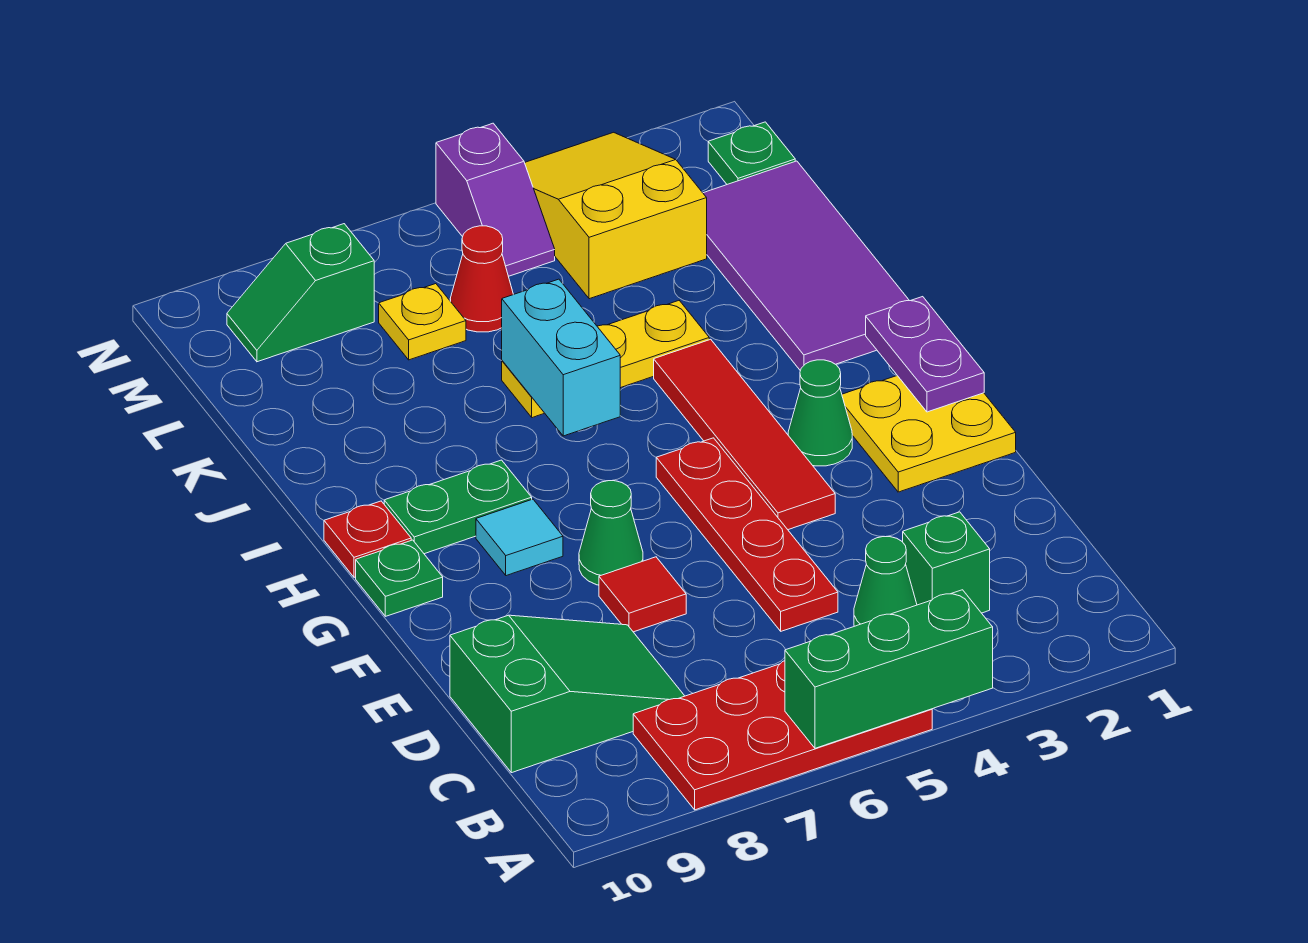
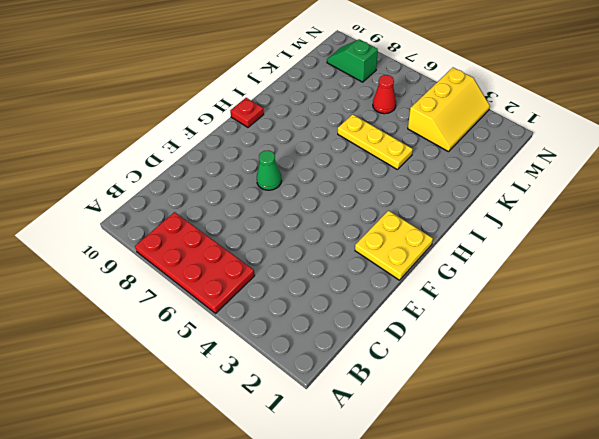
yellow slope L3:N4 level 1 top 4 -> yellow slope L3:N4 level 1 top L
none -> green brick C3 level 1
none -> green cone C4 level 1
none -> green slope C8:D10 level 1 top 10

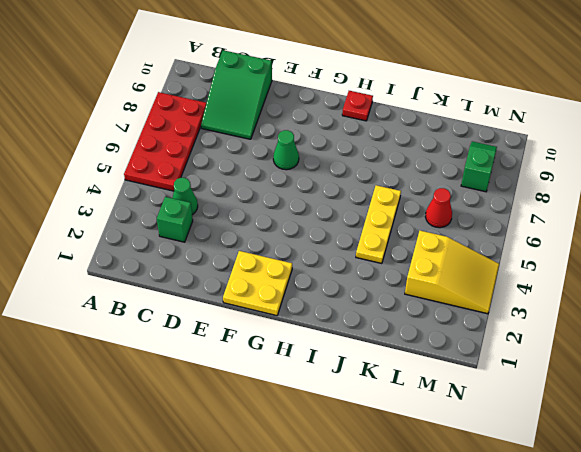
none -> red plate D5:G5 level 1
none -> red tile E7 level 1
none -> red tile F4:I4 level 1

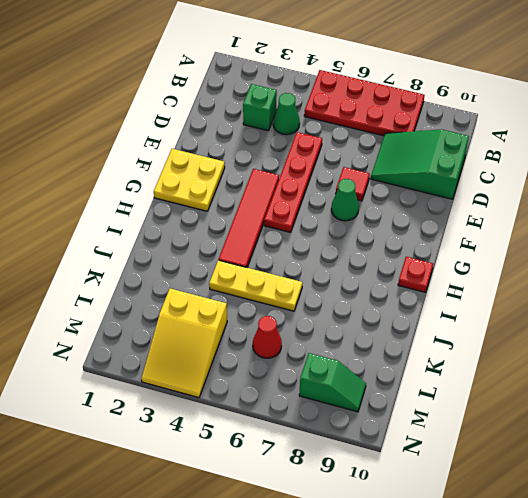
none -> green cone G3 level 1
none -> cyan tile G8 level 1
none -> green plate G10 level 1

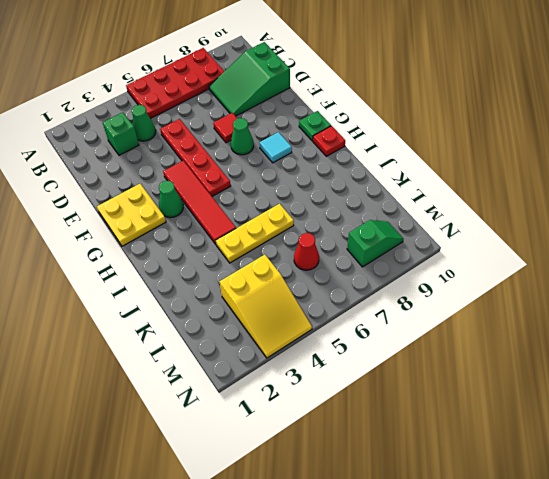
none -> green plate H8:H9 level 1
none -> purple tile I1:L2 level 1
none -> yellow plate L7 level 1

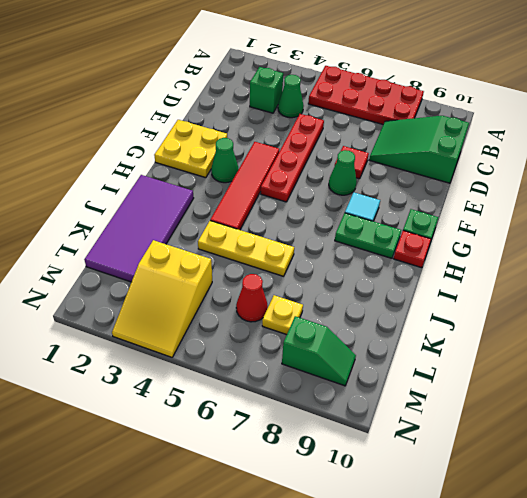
none -> green plate M1 level 1
none -> purple slope M5:N5 level 1 top N
none -> green brick A4:A6 level 2

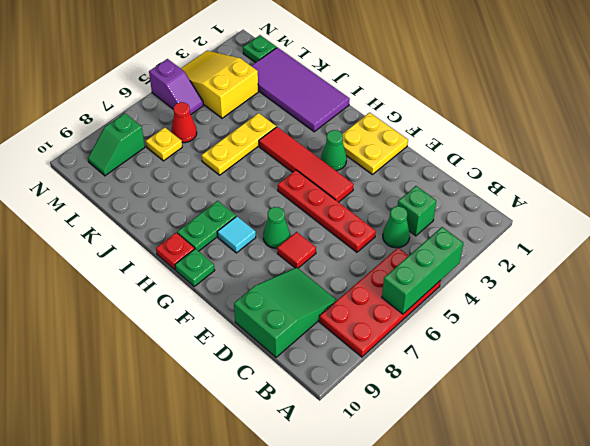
none -> purple plate G1:H1 level 2
none -> cyan brick I6:J6 level 2

